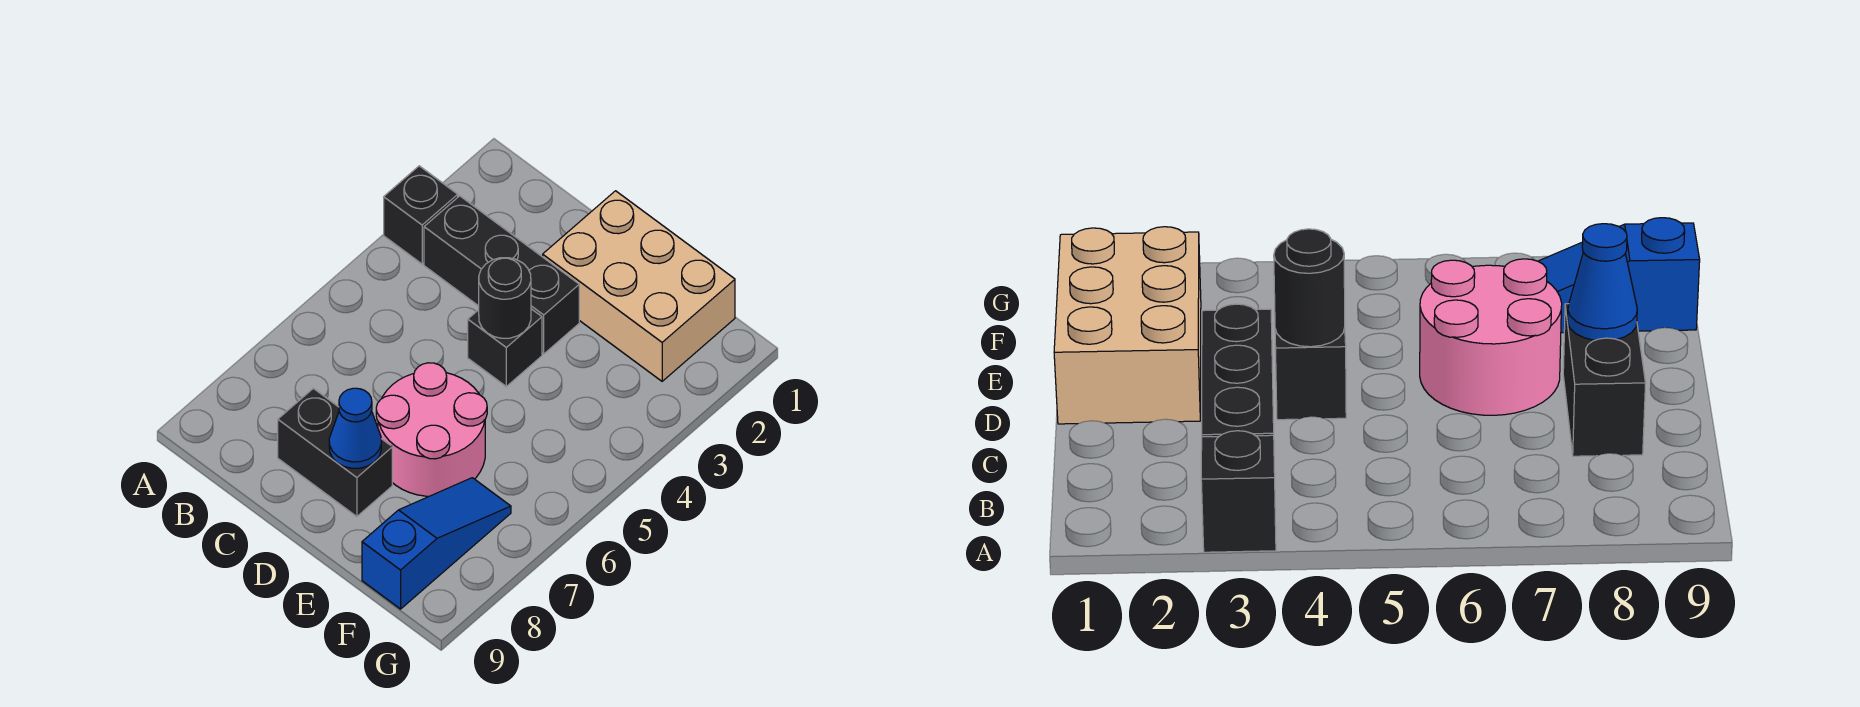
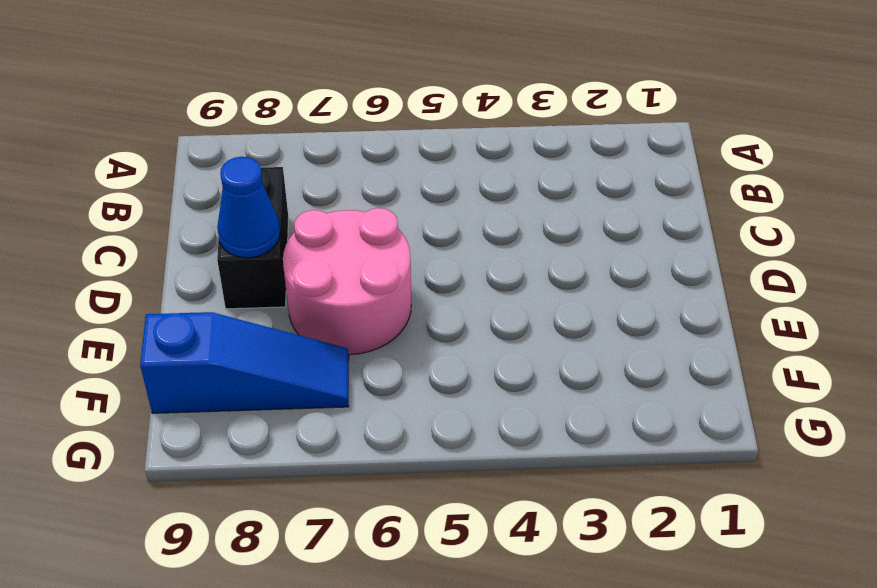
none -> black brick A3 level 1
none -> black brick B3:D3 level 1

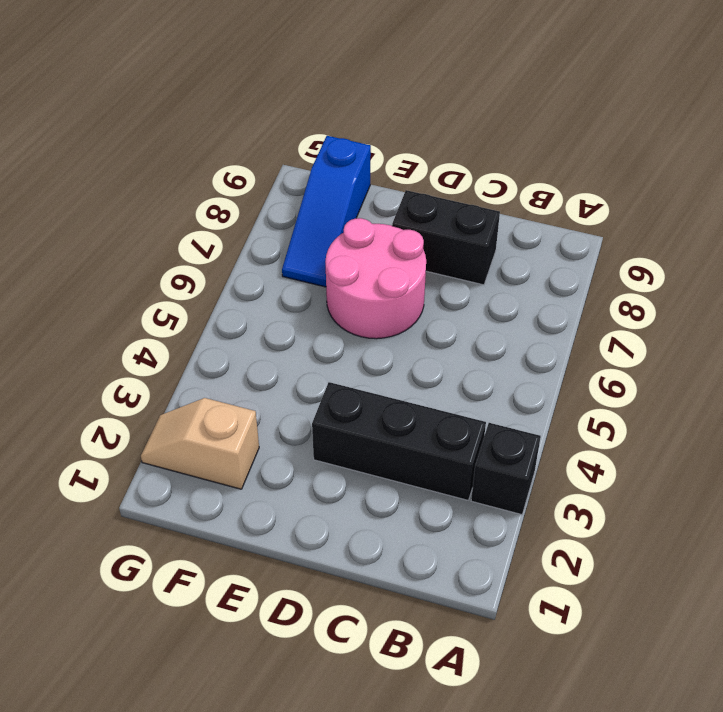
tan slope F2:G2 level 1 top F -> tan brick D1:F2 level 1
none -> black brick D4 level 1
none -> black round brick D4 level 2

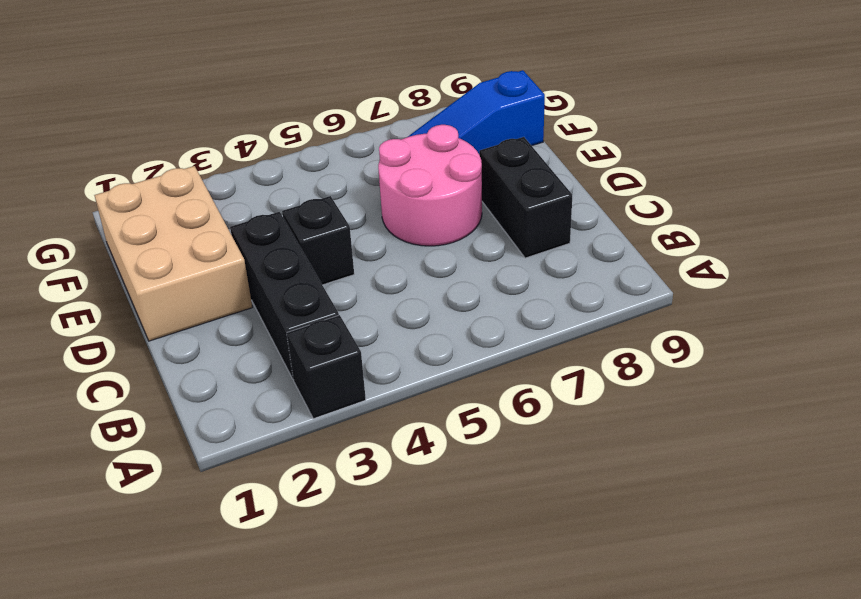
none -> black round brick D4 level 2
none -> blue cone D8 level 2

